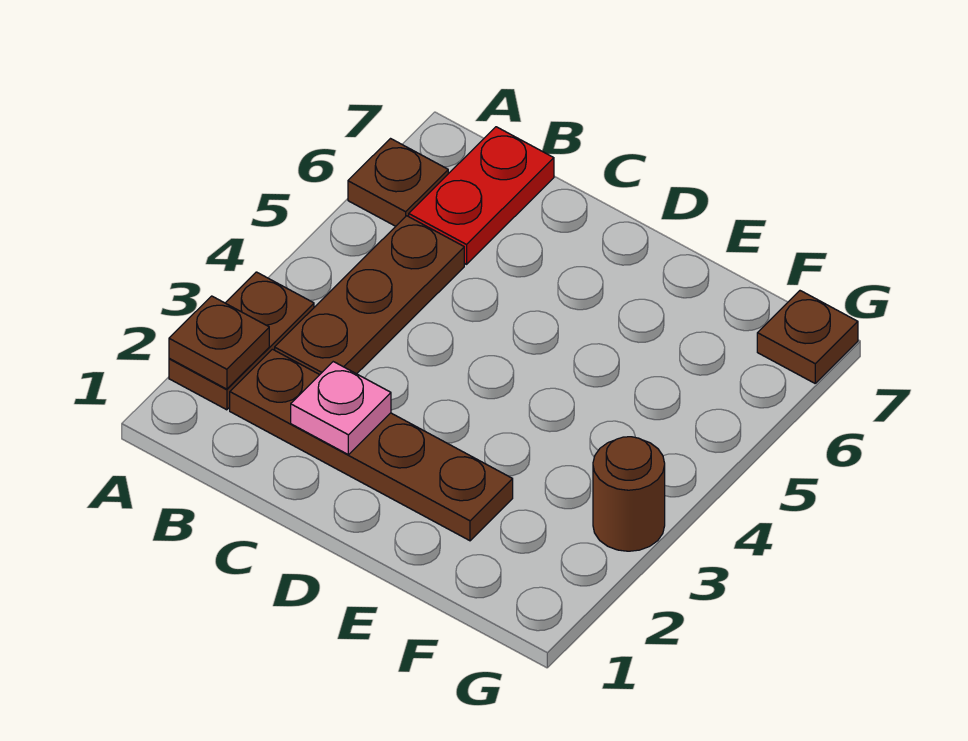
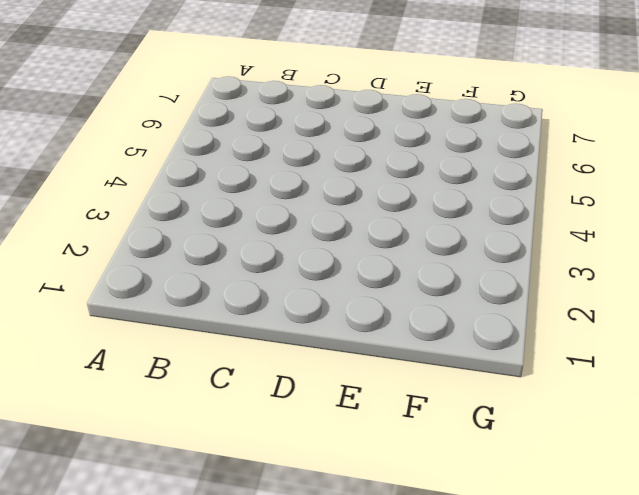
none -> brown plate A2:A3 level 1
none -> brown plate A6 level 1

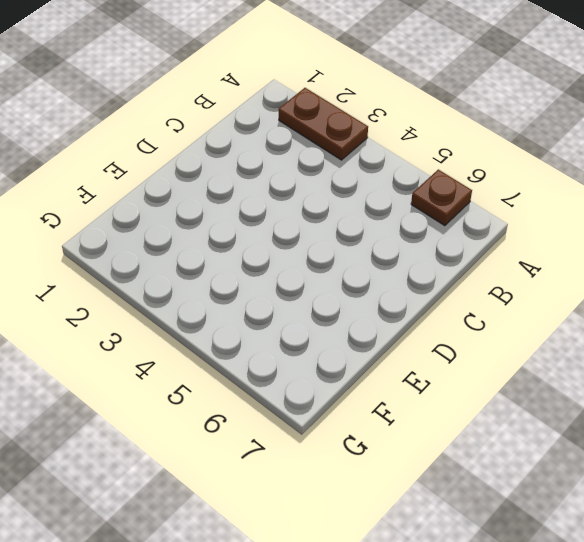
none -> brown plate B2:E2 level 1
none -> brown plate B3:B5 level 1

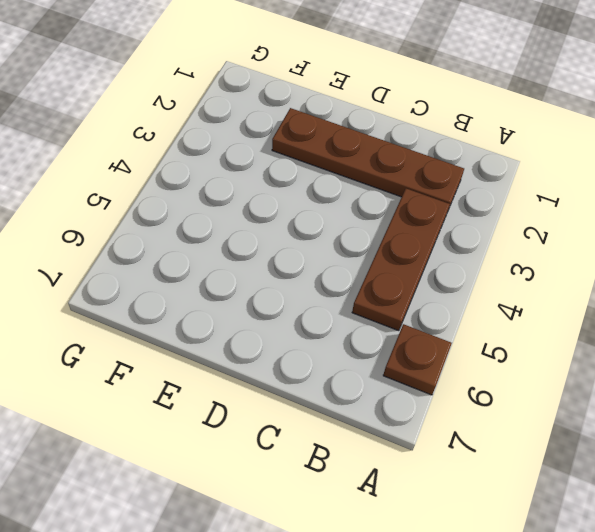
none -> brown plate A2:A3 level 1
none -> red plate B6:B7 level 1

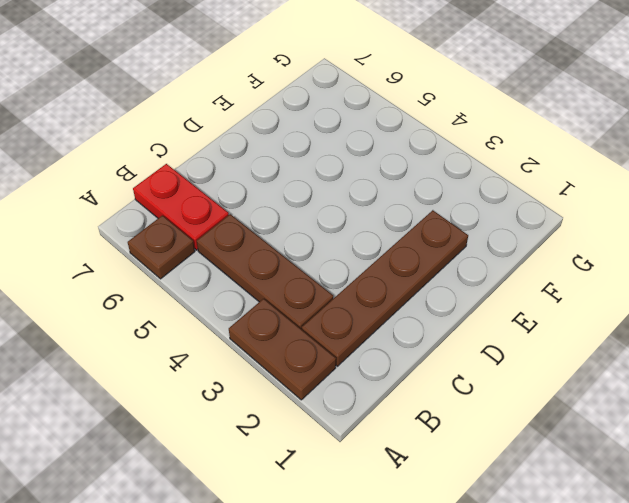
none -> brown round brick G3 level 1
none -> brown plate G7 level 1

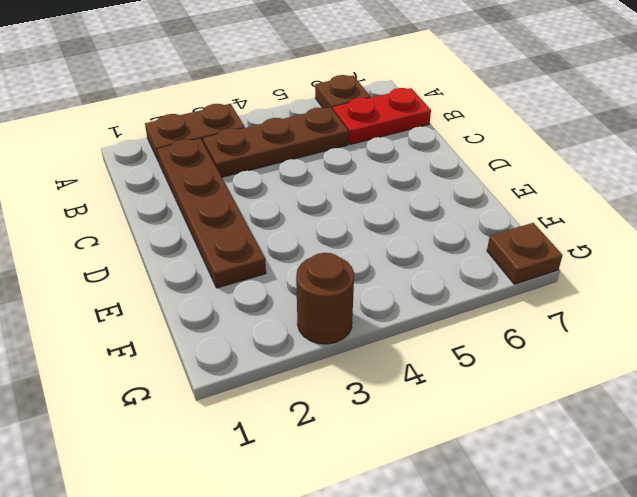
none -> brown plate A2 level 2
none -> pink plate C2 level 2

